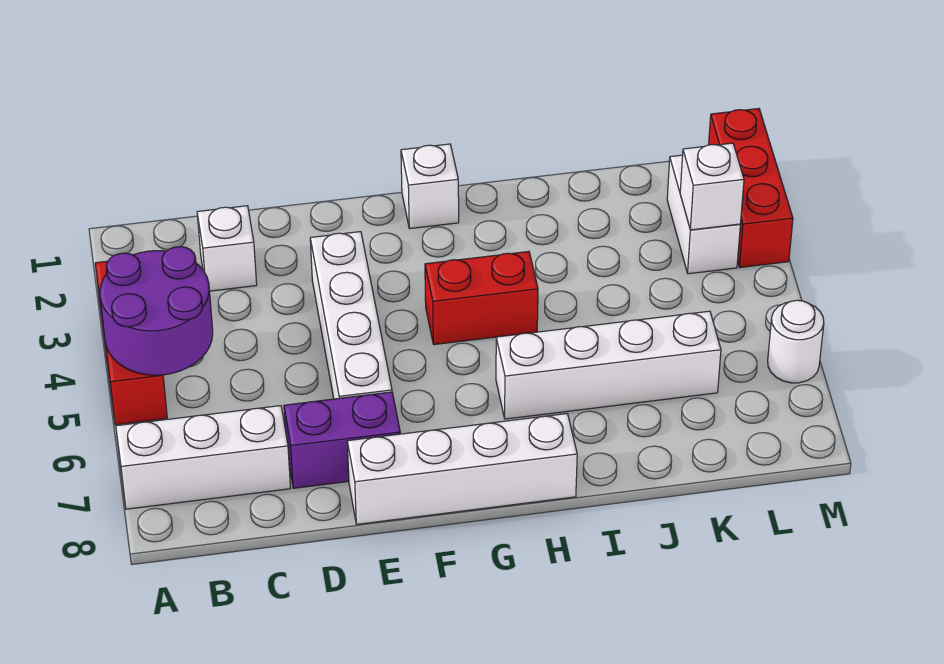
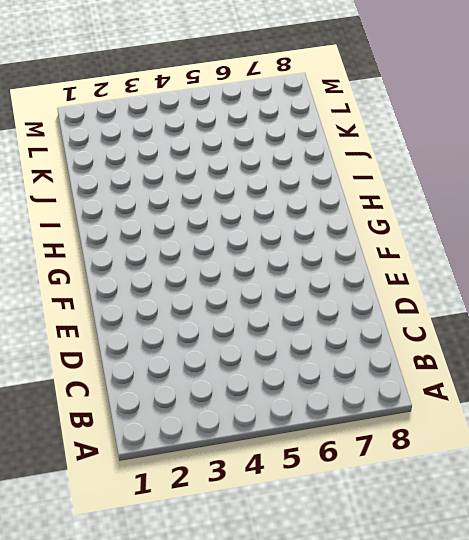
none -> red brick A3:A5 level 1
none -> white brick A7:C7 level 1
none -> white brick C2 level 1

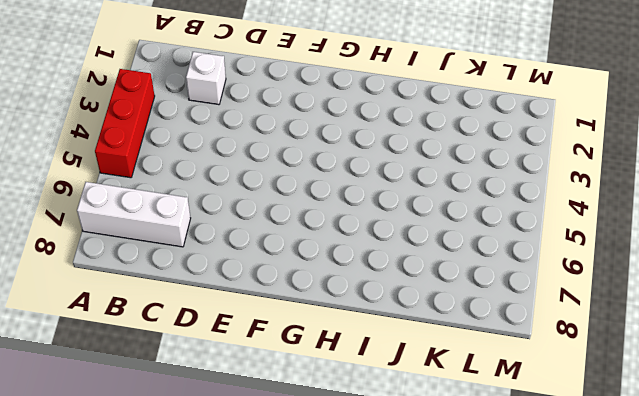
none -> purple brick D7:E7 level 1
none -> white brick E3:E6 level 1
none -> white brick E8:H8 level 1

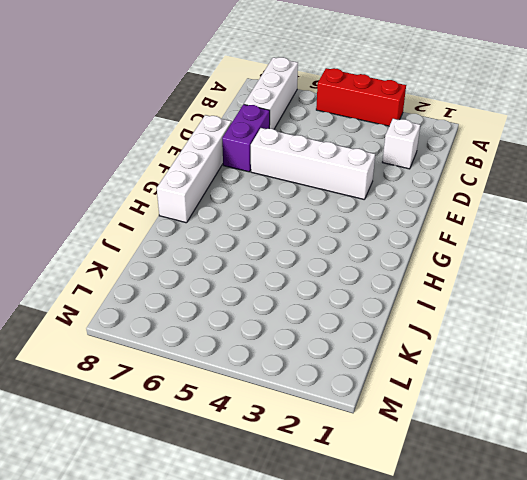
none -> white brick G1 level 1
none -> red brick G4:H4 level 1
none -> white brick H6:K6 level 1

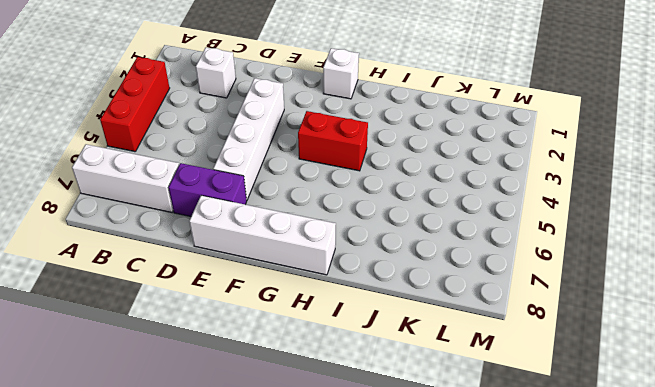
none -> white brick H6:K6 level 1
none -> white brick L2:L3 level 1
none -> red brick M1:M3 level 1

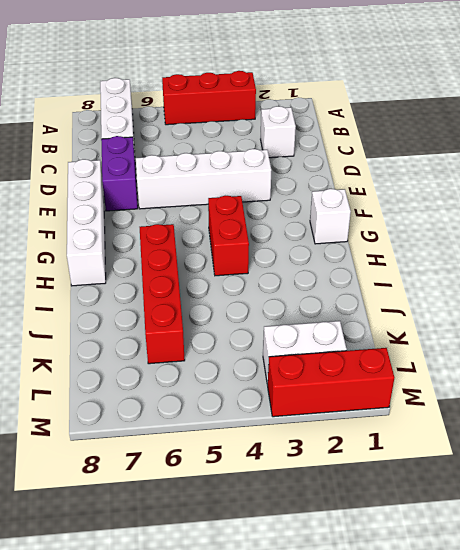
red brick H6:K6 level 1 -> white brick H6:K6 level 1
none -> white round brick M6 level 1
none -> purple round brick A4:B5 level 2
none -> white brick L3 level 2

